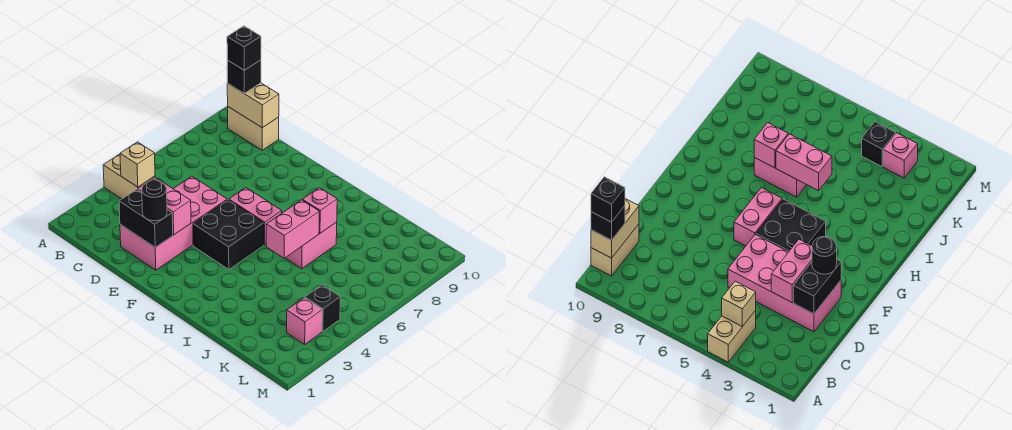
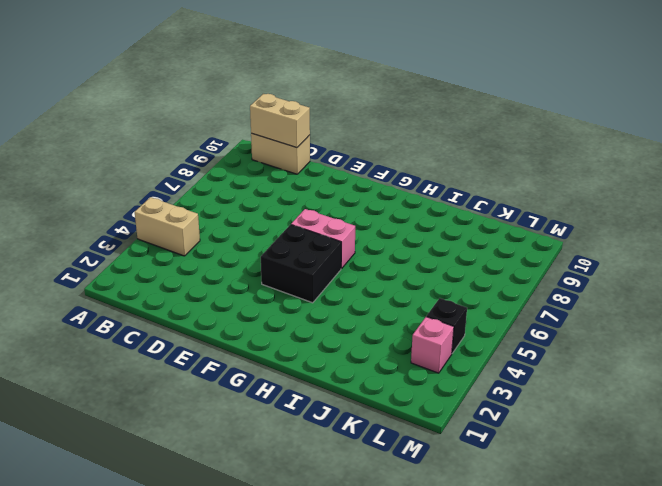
none -> pink brick D2:E5 level 1
none -> pink brick I6:I7 level 1
none -> tan brick B4 level 2

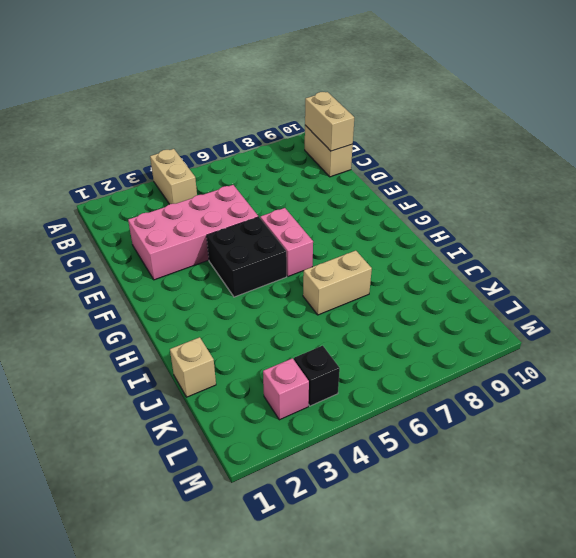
tan brick I6:I7 level 1 -> pink brick I6:I7 level 1
tan brick J1 level 1 -> tan brick B4 level 2
none -> black brick D2:E2 level 2
none -> pink brick D3:E3 level 2
none -> pink brick I5:I6 level 2

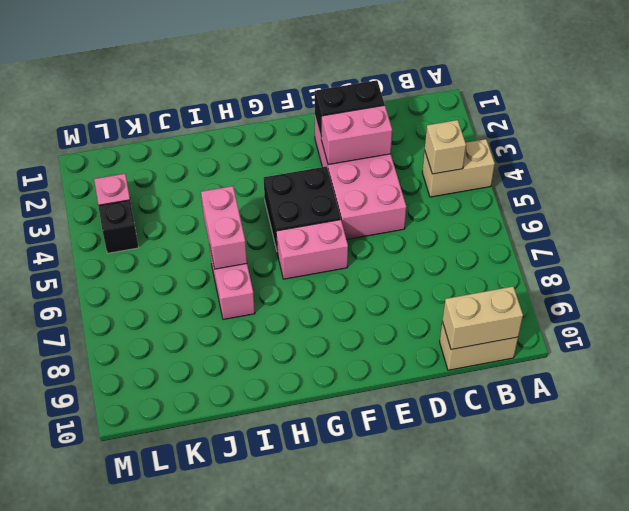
none -> pink brick I7 level 2
none -> black brick B10 level 3
none -> black round brick E2 level 3

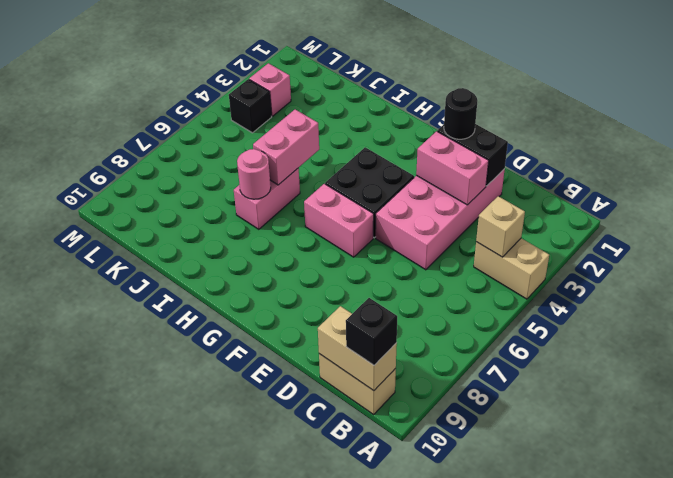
pink round brick I7 level 2 -> pink brick I7 level 2
none -> black brick B10 level 4

